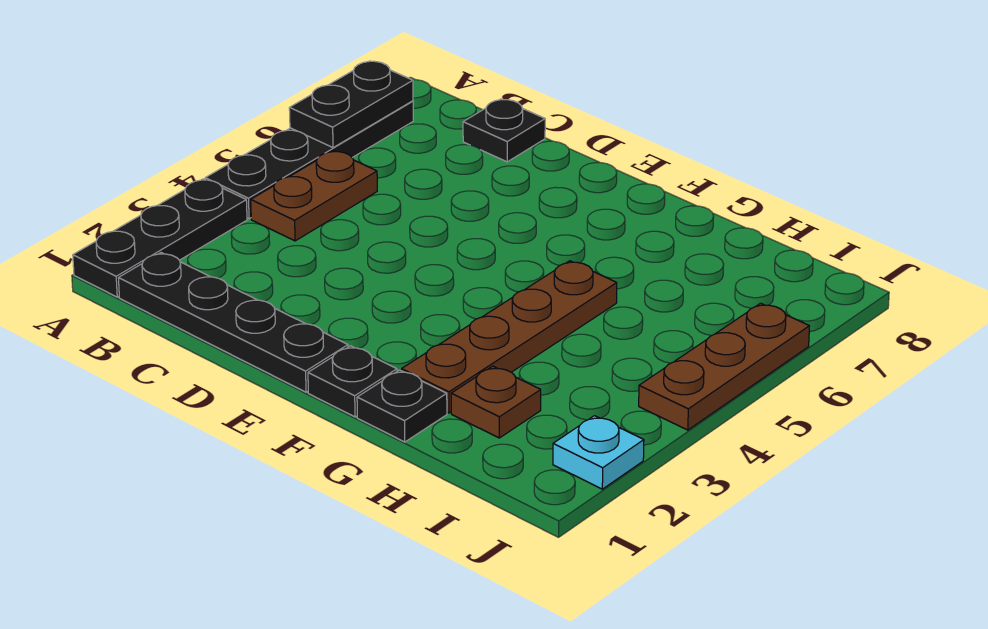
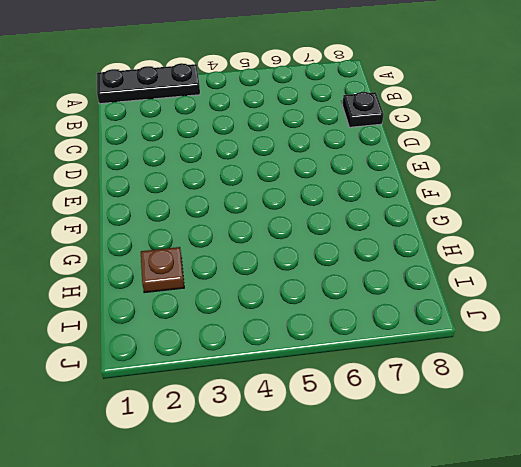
none -> black plate A4:A7 level 1
none -> black plate B1:E1 level 1
none -> brown plate B4:B5 level 1

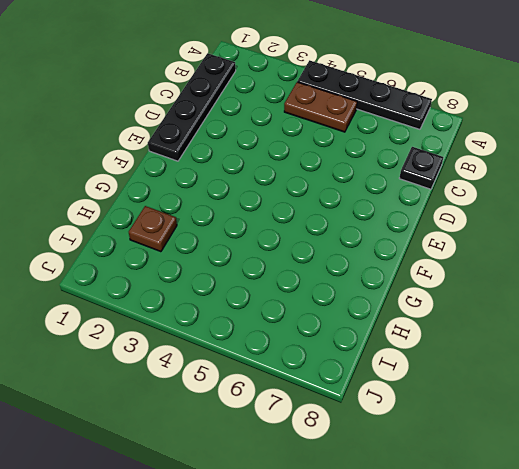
none -> black plate A1:A3 level 1
none -> black plate F1 level 1
none -> black plate G1 level 1

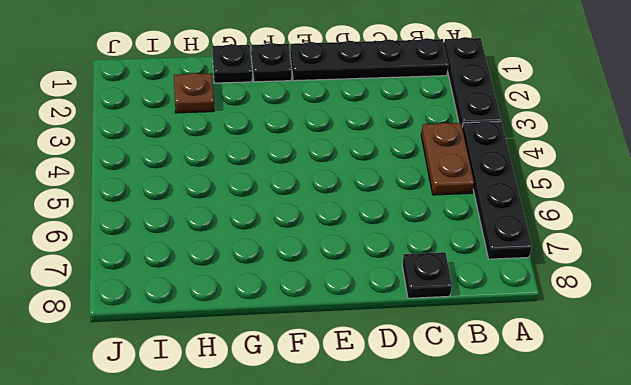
none -> brown plate G2:G5 level 1
none -> cyan plate J2 level 1
none -> brown plate J4:J6 level 1

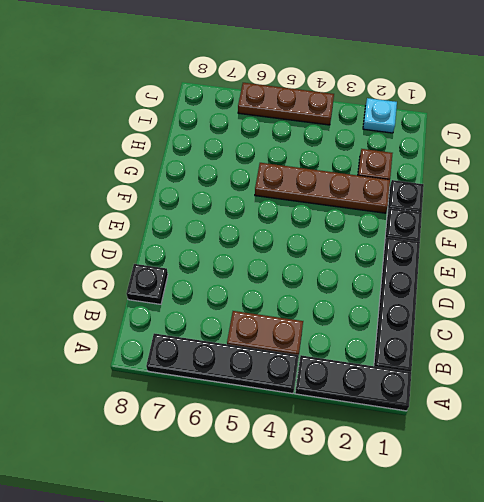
none -> black plate A6:A7 level 2

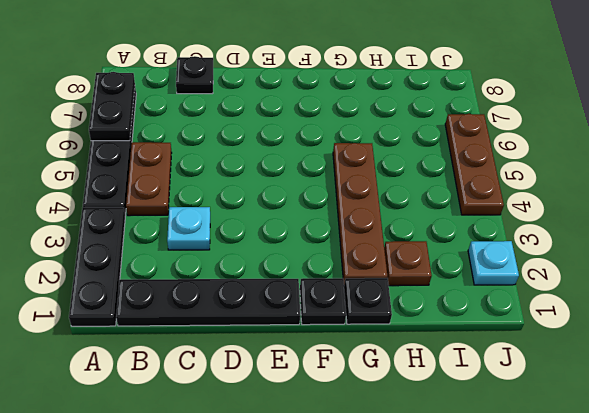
cyan plate C3 level 1 -> none

